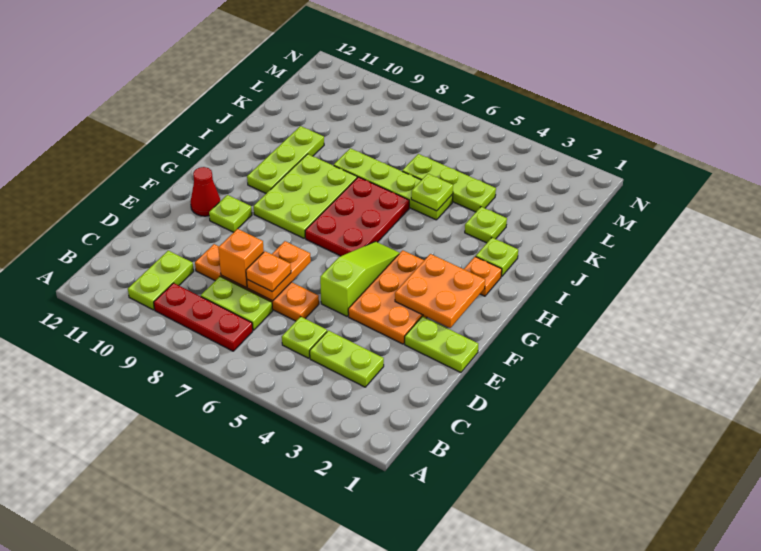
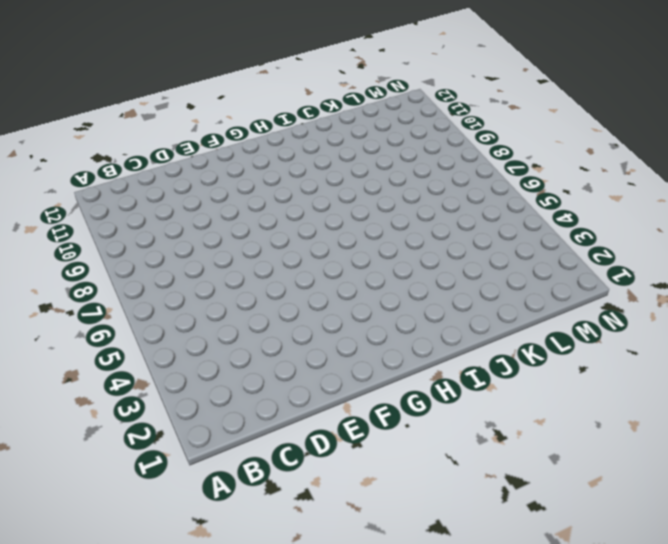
none -> red plate B7:B9 level 1
none -> lime plate B10:C10 level 1
none -> lime plate C3:C4 level 1

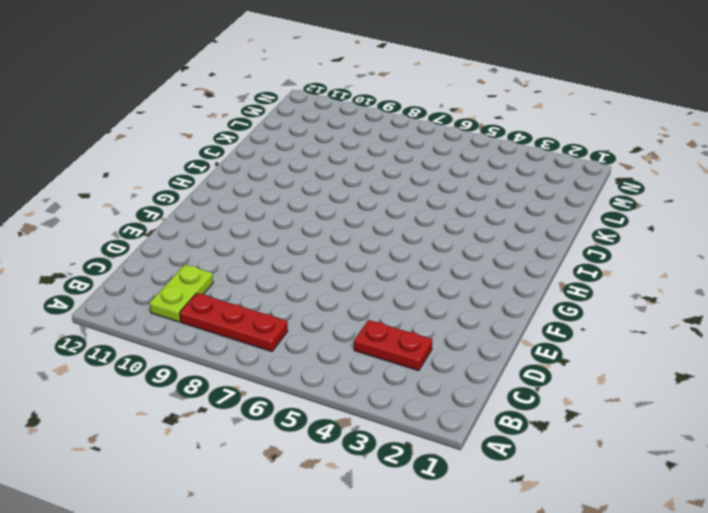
red plate C3:C4 level 1 -> lime plate C3:C4 level 1
none -> lime plate C5 level 1
none -> lime plate C7:C8 level 1
none -> orange plate D6:D9 level 1

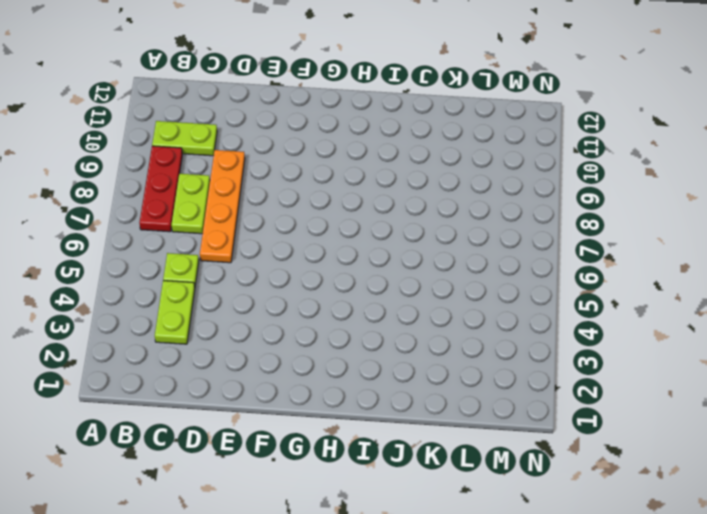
none -> lime plate E1:E2 level 1
none -> orange plate E3:G4 level 1
none -> lime slope E5:G5 level 1 top E

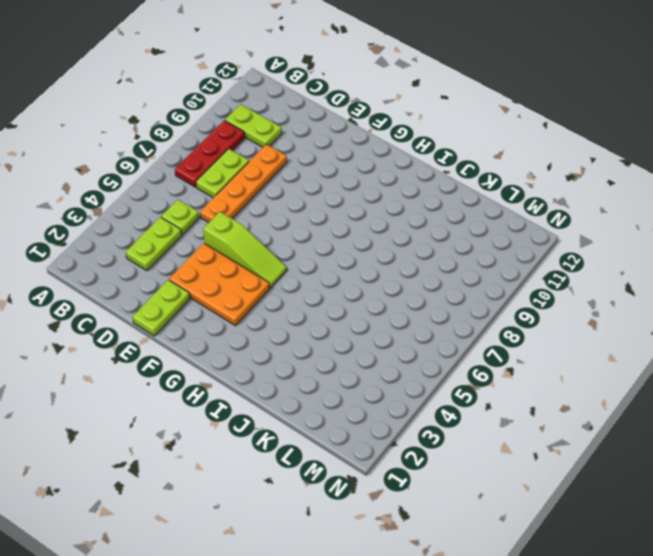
none -> lime plate F10 level 1
none -> red cone F11 level 1
none -> red plate G6:I7 level 1

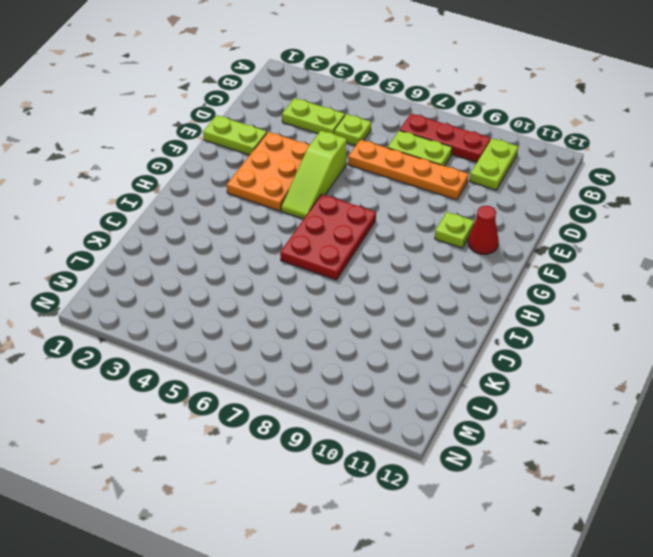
none -> lime plate G8:I9 level 1
none -> orange plate H2 level 1
none -> lime plate H10:J10 level 1

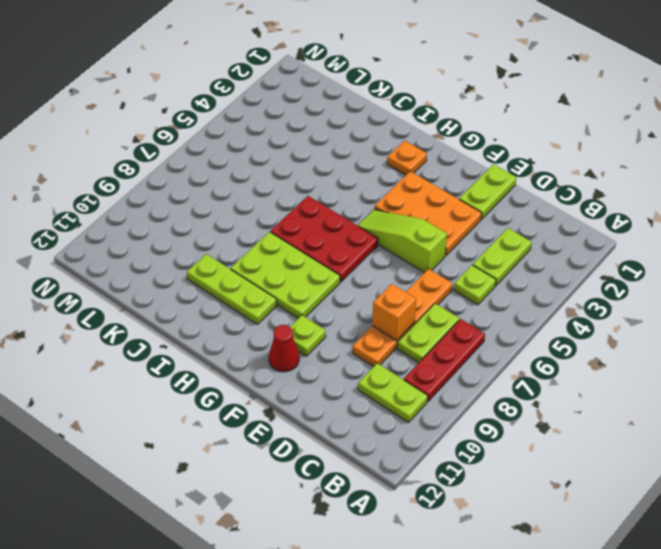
none -> lime plate I2 level 1
none -> lime plate J3 level 1
none -> lime plate J5:J8 level 1

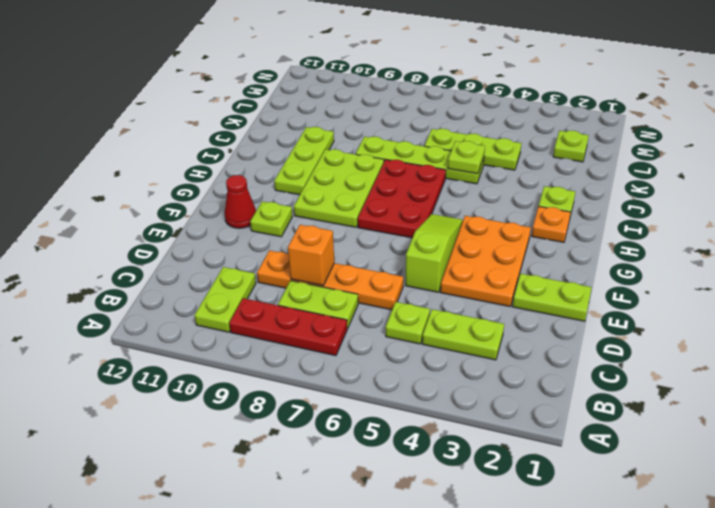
lime plate L2 level 1 -> lime plate J3 level 1
none -> orange plate D7:E7 level 2
none -> orange plate F2:G3 level 2
none -> orange plate D7 level 3

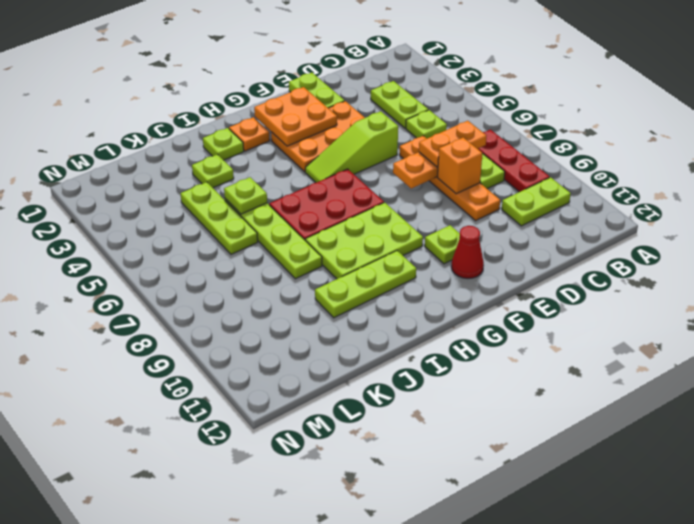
orange plate C7:D7 level 3 -> orange plate D7 level 3

